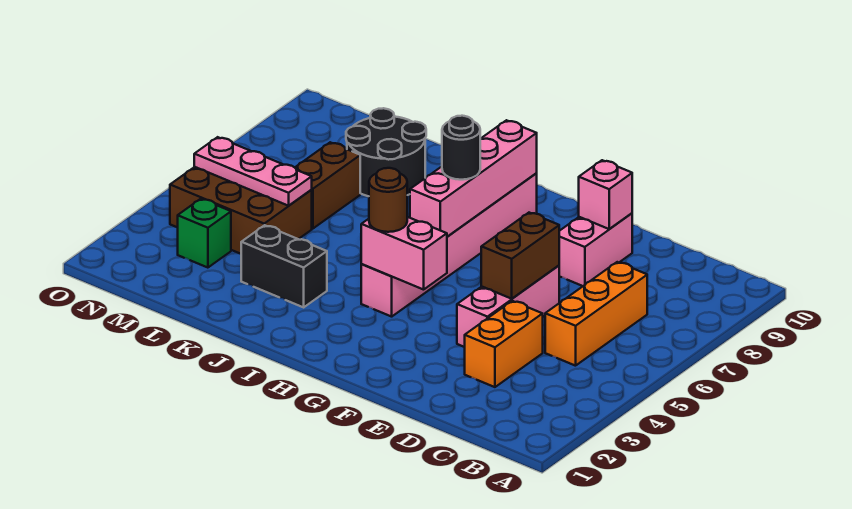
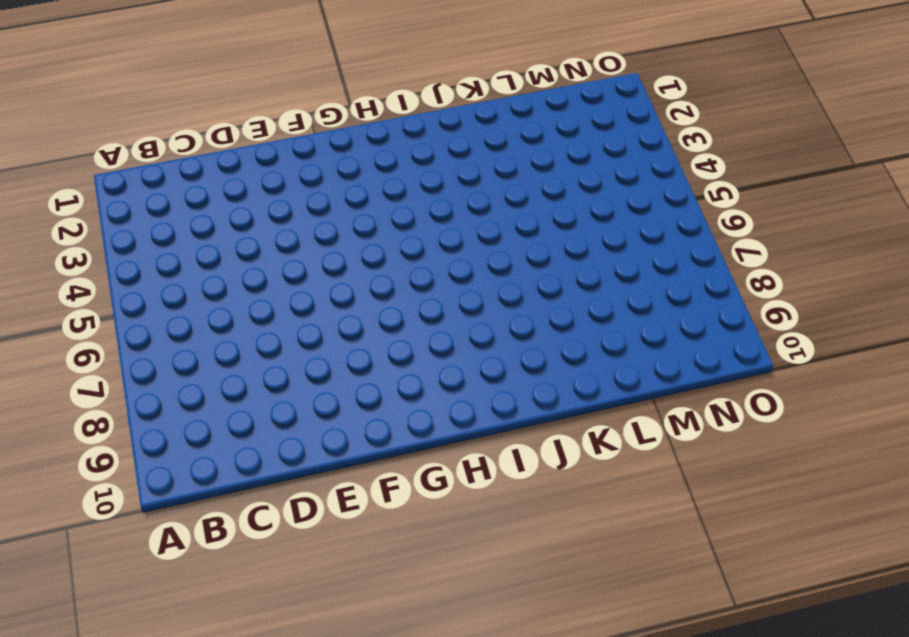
none -> orange brick C5:C7 level 1
none -> orange brick D3:D4 level 1
none -> pink brick E4:E6 level 1

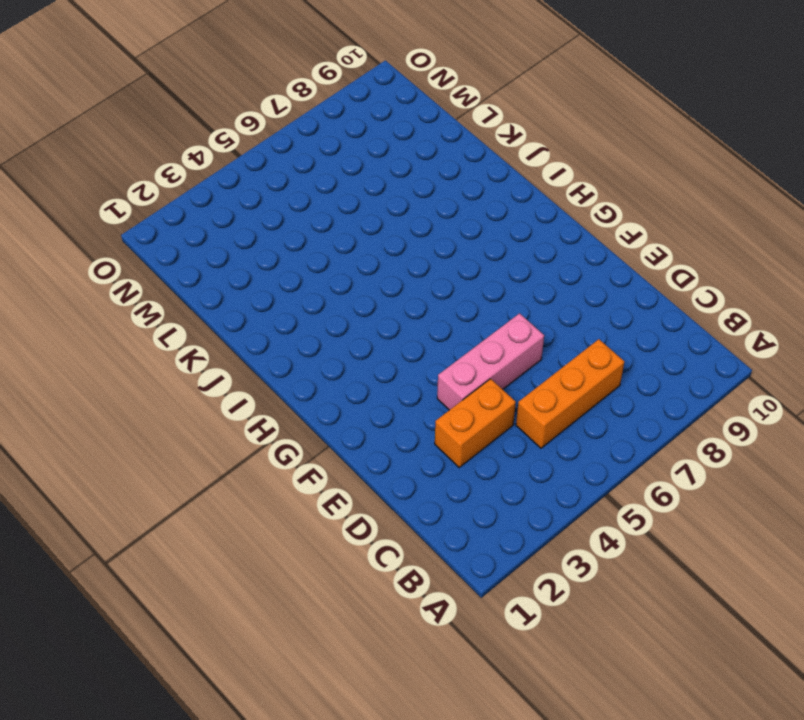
none -> pink brick E8:E9 level 1
none -> pink brick H4:H9 level 1
none -> black brick J3:K3 level 1

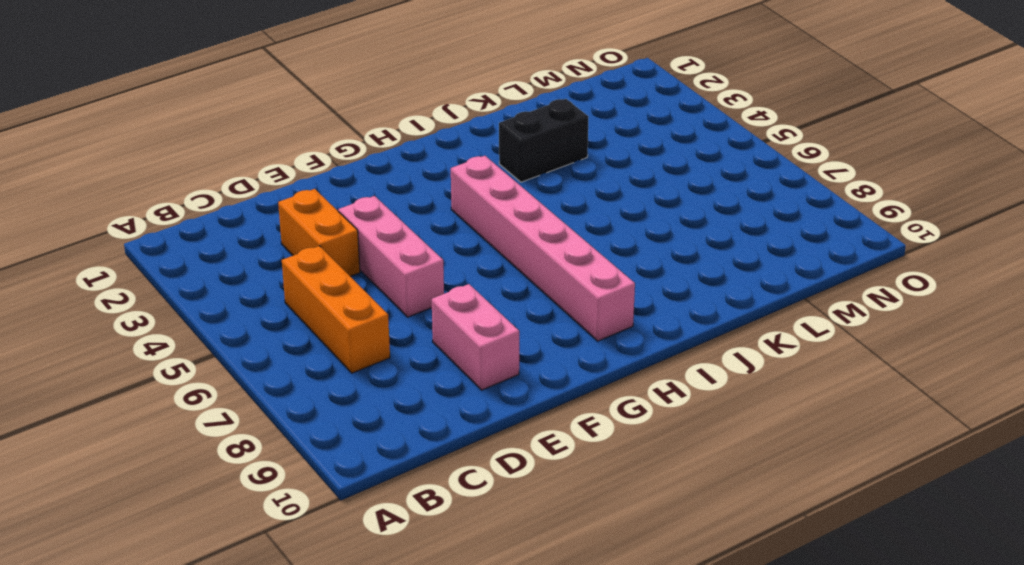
none -> black round brick K8:L9 level 1
none -> brown brick L4:N5 level 1
none -> brown brick L6:L7 level 1

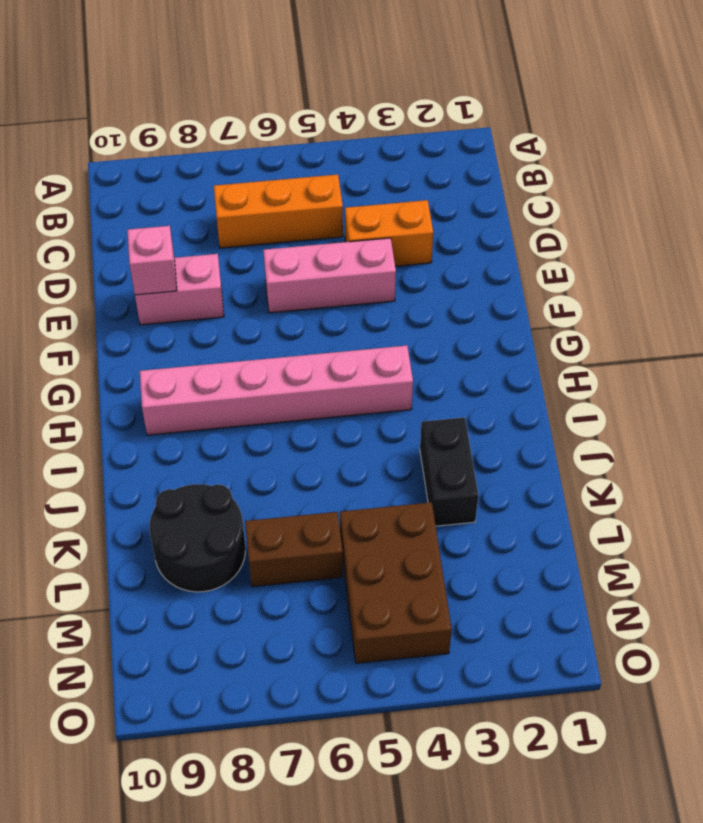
none -> green brick M3 level 1
none -> brown brick E5:E6 level 2
none -> pink brick G4:H4 level 2

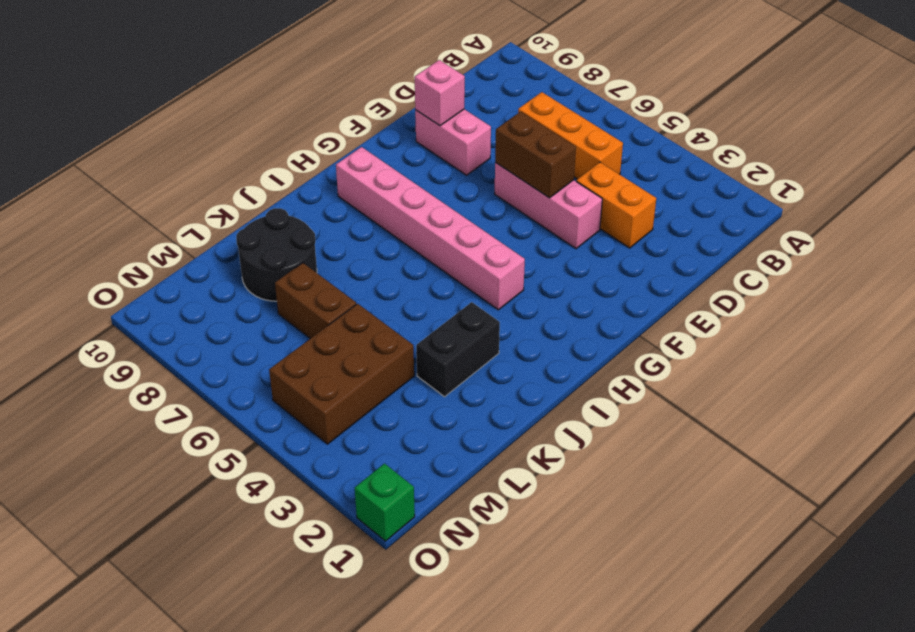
green brick O1 level 1 -> green brick M3 level 1
none -> pink brick G4:H4 level 2
none -> pink brick H6:H9 level 2
none -> pink plate L5:N5 level 2

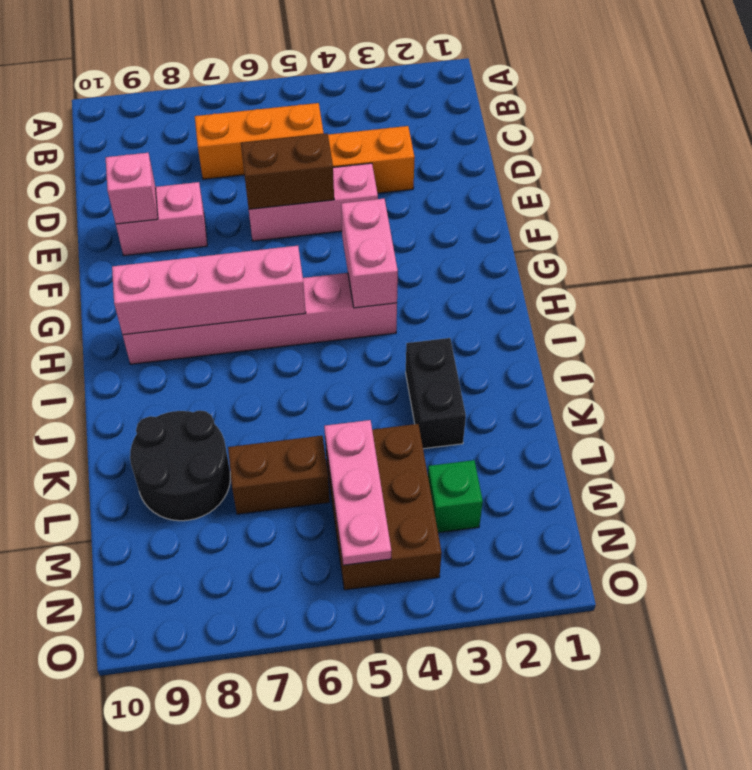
none -> brown round brick H4 level 3
none -> black round brick H7 level 3

